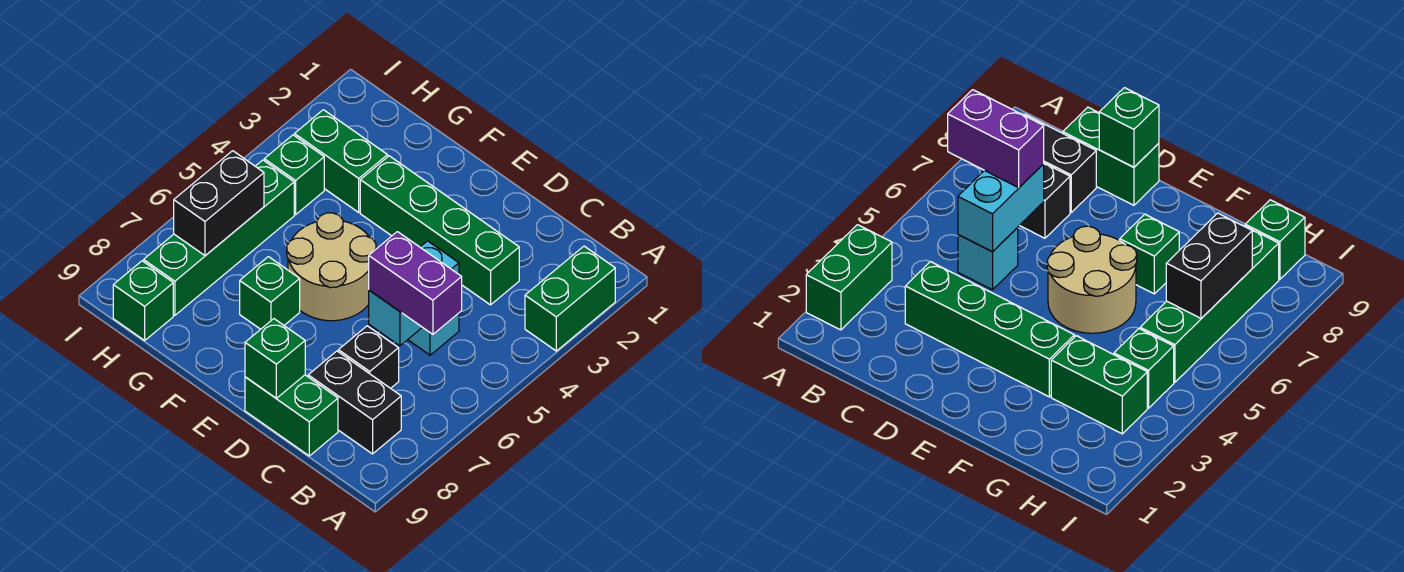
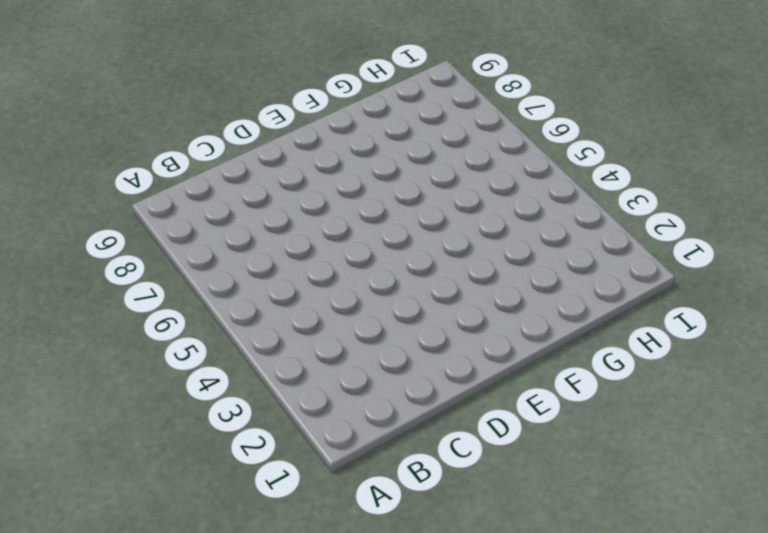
none -> green brick A2:A3 level 1
none -> black brick B8:C8 level 1
none -> green brick C3:F3 level 1

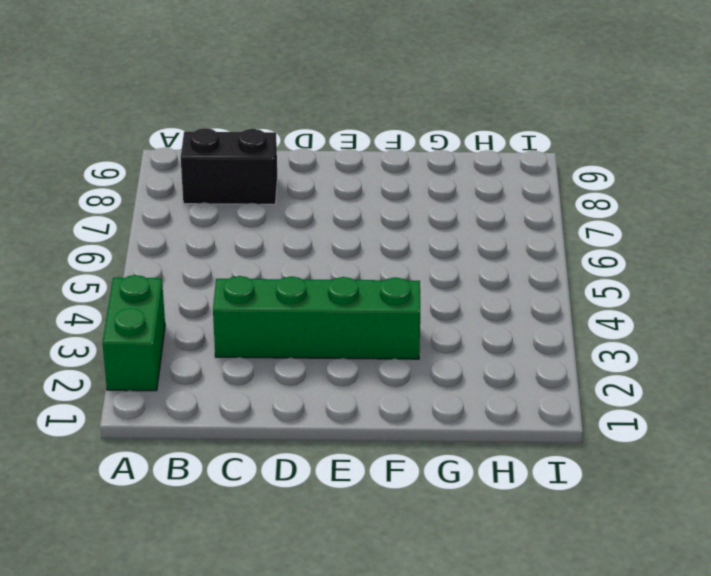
none -> cyan brick C5 level 1
none -> black brick C7 level 1
none -> green brick C9:D9 level 1

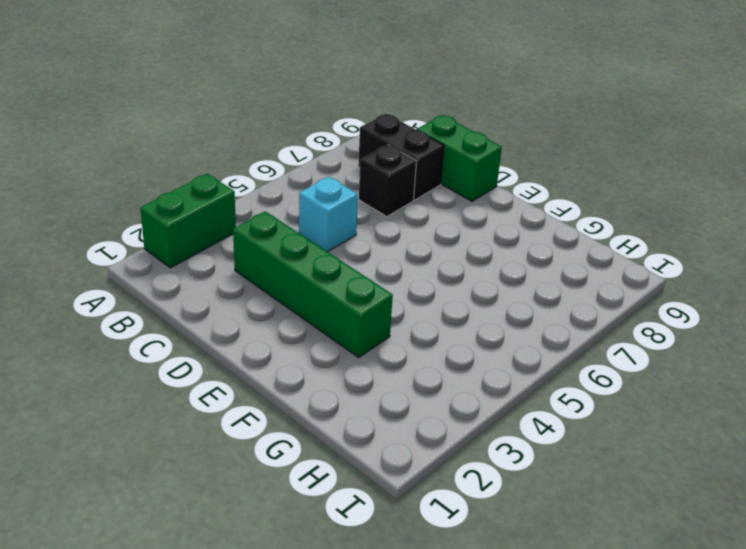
none -> tan round brick E5:F6 level 1
none -> green brick F7 level 1
none -> green brick G3:H3 level 1

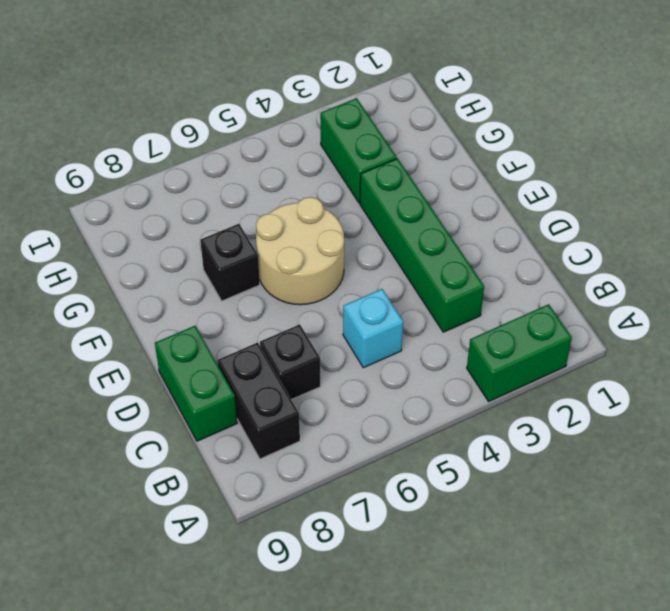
black brick F7 level 1 -> green brick F7 level 1
none -> green brick H4 level 1
none -> green brick H5:H8 level 1
none -> green brick H9 level 1

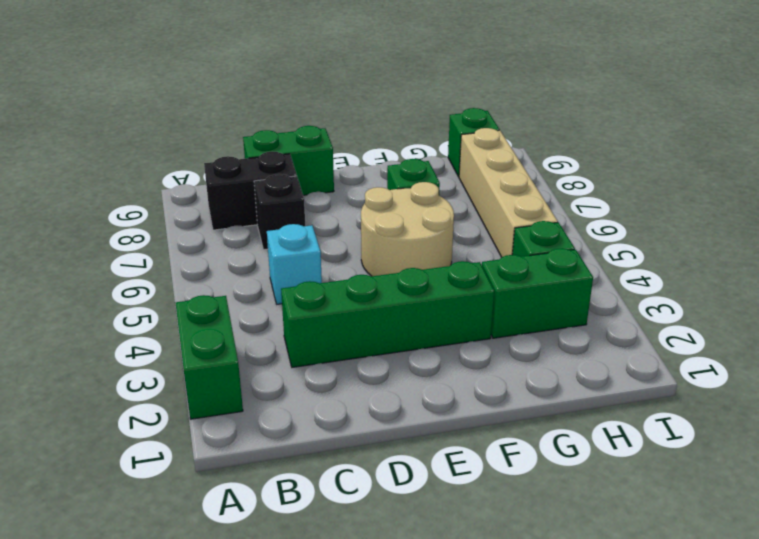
tan brick H5:H8 level 1 -> green brick H5:H8 level 1
none -> cyan brick C5:C6 level 2
none -> green brick D9 level 2
none -> black brick H6:H7 level 2

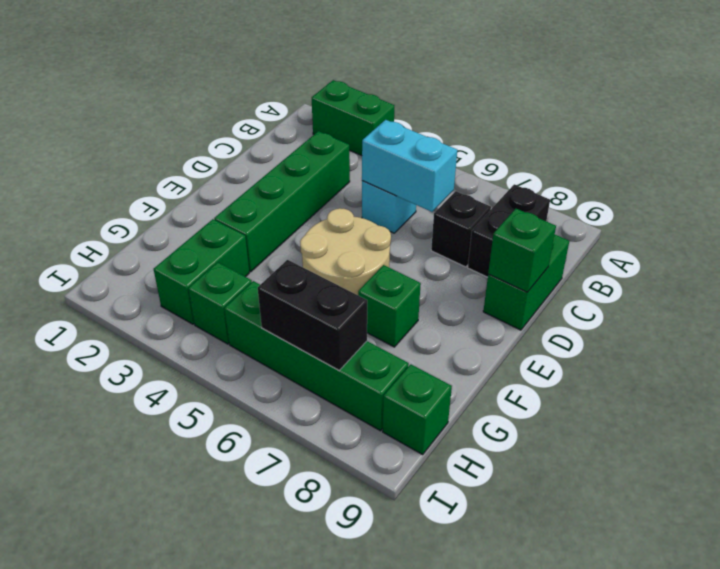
none -> purple brick B6:C6 level 3

